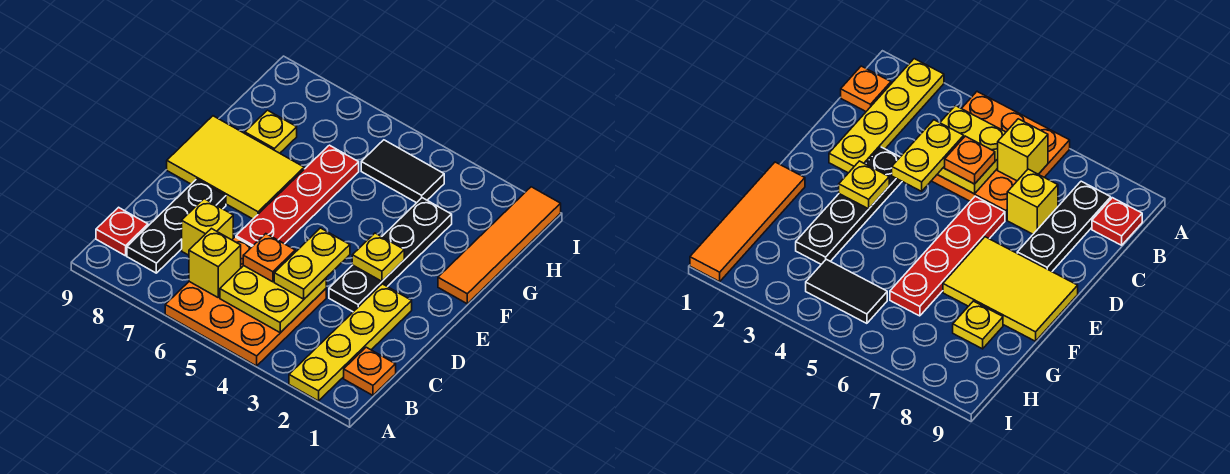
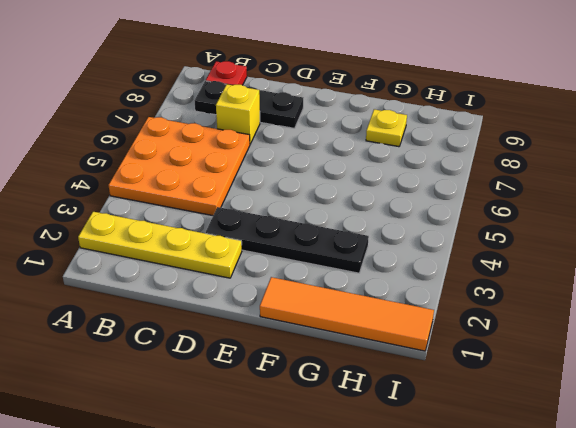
none -> orange plate B1 level 1
none -> red plate D6:G6 level 1
none -> yellow tile E7:F9 level 1

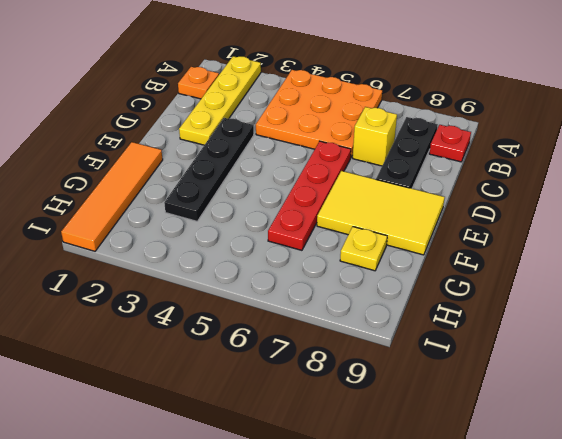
none -> black tile H4:H5 level 1
none -> yellow plate B4:C5 level 2
none -> yellow brick B6 level 2

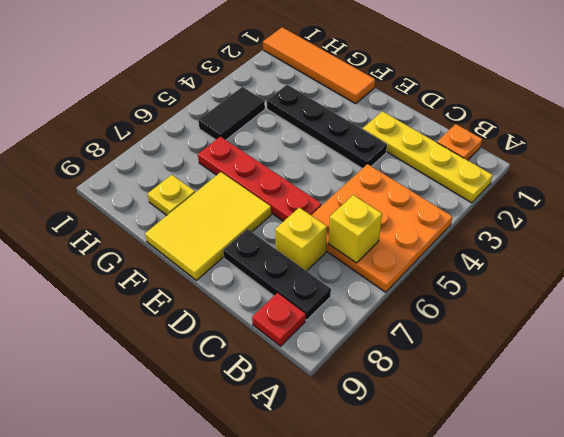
none -> yellow plate B4:C5 level 2
none -> yellow plate E3 level 2
none -> yellow plate C4:D4 level 3

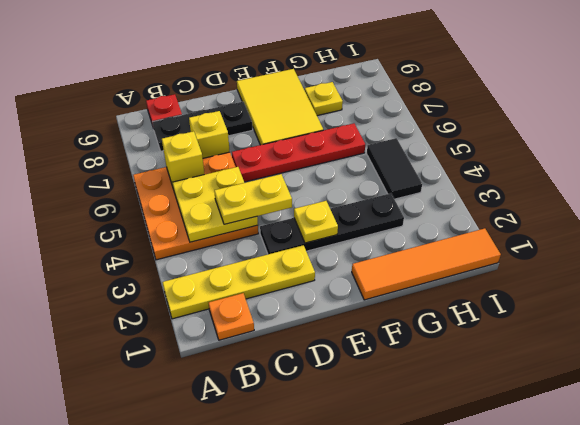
none -> orange plate C5 level 3

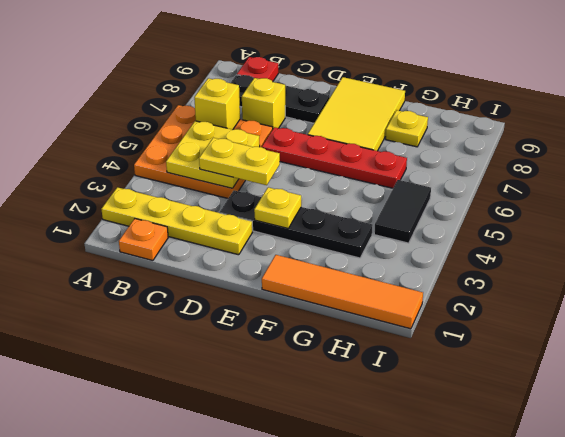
none -> orange plate C5 level 3

